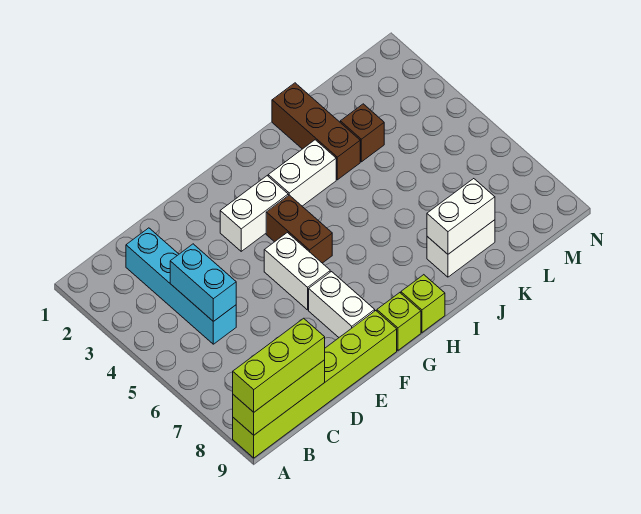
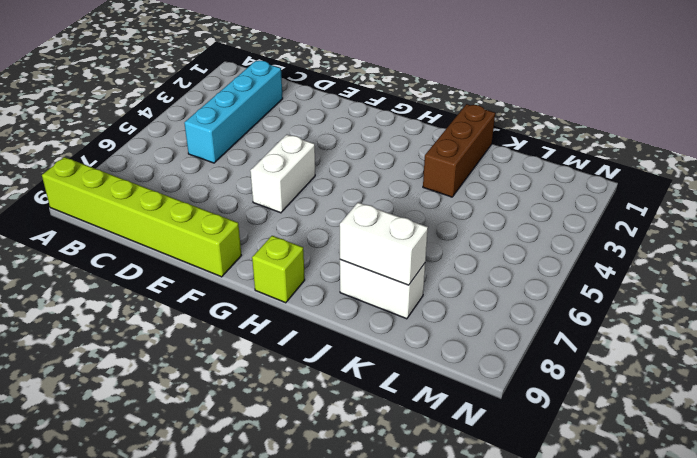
none -> white brick F3:G3 level 1
none -> white brick F7:F8 level 1
none -> brown brick G4:G5 level 1

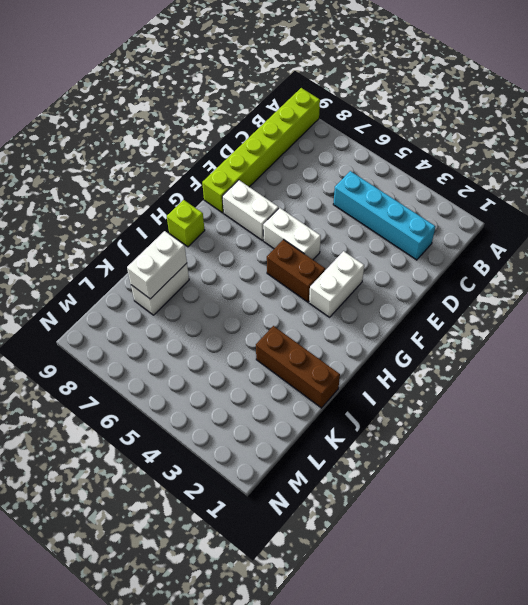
none -> lime brick G9 level 1
none -> white brick H3:I3 level 1
none -> brown brick K3 level 1

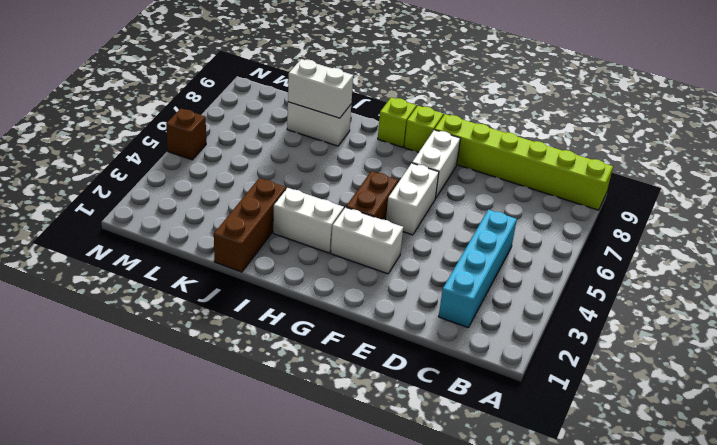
brown brick N5 level 1 -> brown brick K3 level 1
none -> lime brick A9:C9 level 2
none -> cyan brick C4:C5 level 2
none -> lime brick A9:C9 level 3

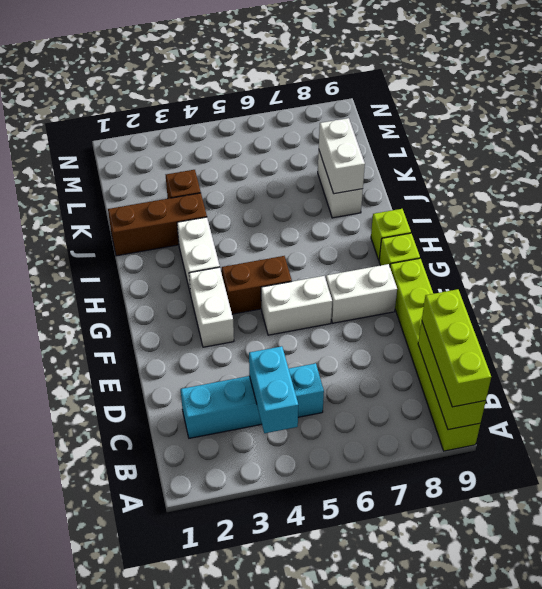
cyan brick B4:C4 level 2 -> cyan brick C4:C5 level 2

